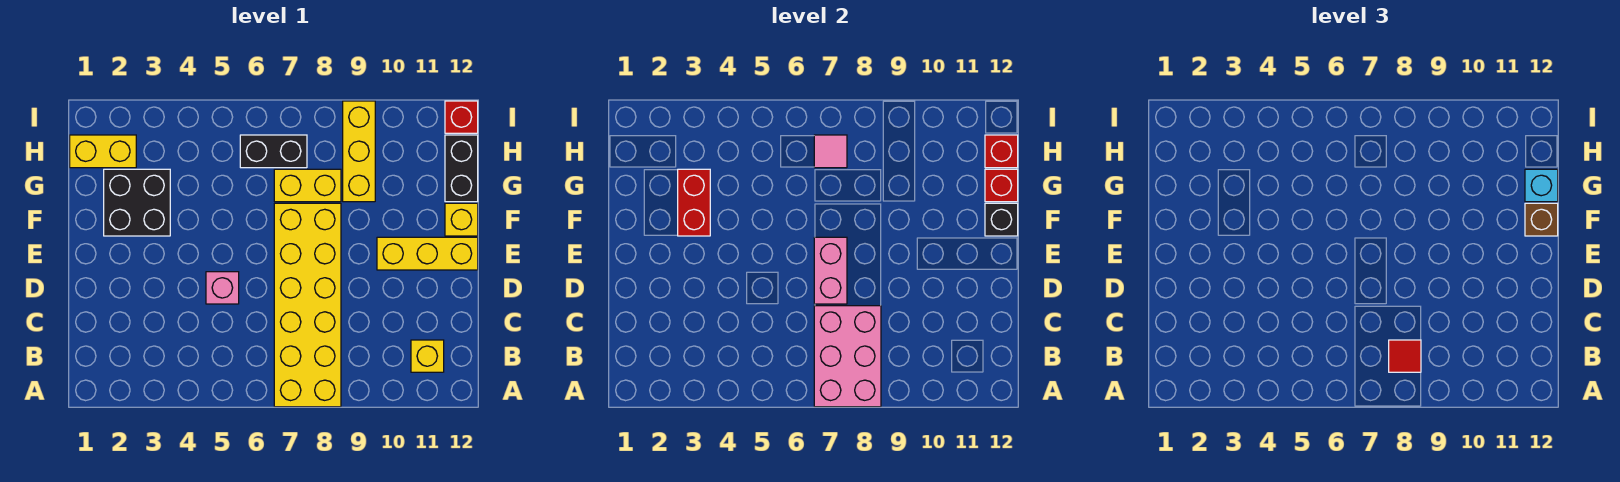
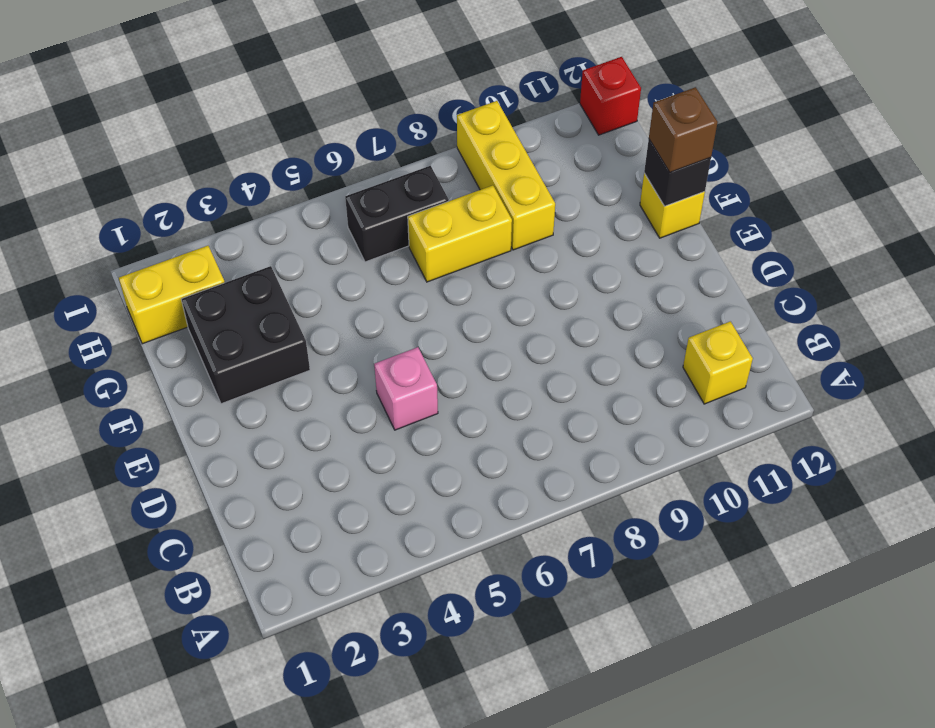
none -> yellow brick A7:F8 level 1
none -> yellow brick E10:E12 level 1
none -> black brick G12:H12 level 1

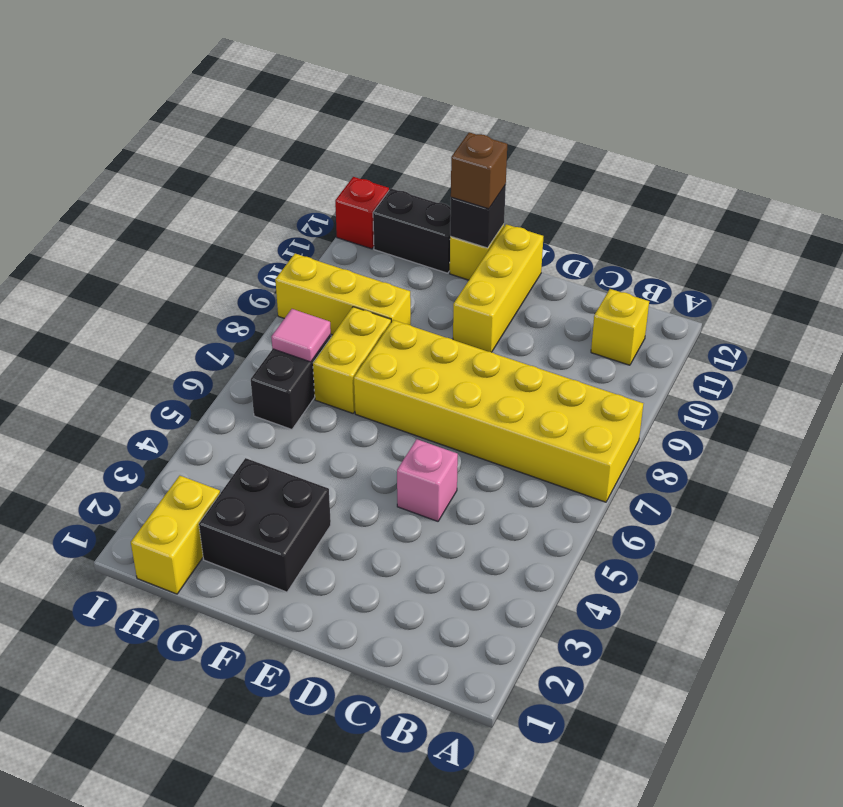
none -> pink brick A7:C8 level 2
none -> pink brick D7:E7 level 2
none -> red brick F3:G3 level 2

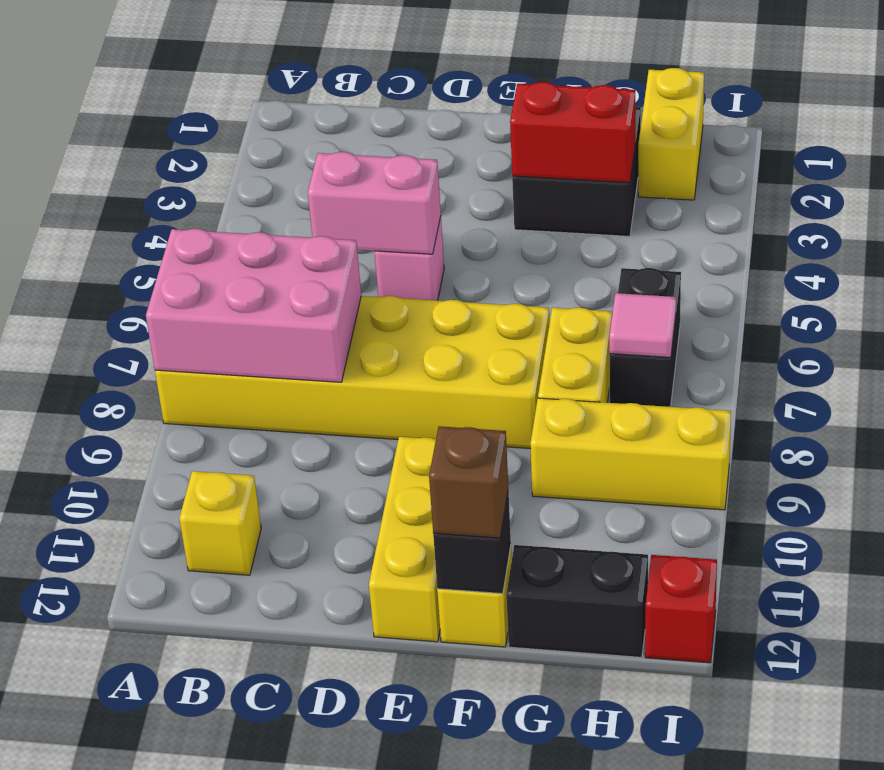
pink brick C5:D5 level 2 -> pink brick D7:E7 level 2
none -> red brick G12 level 2
none -> red brick H12 level 2
none -> red tile B8 level 3

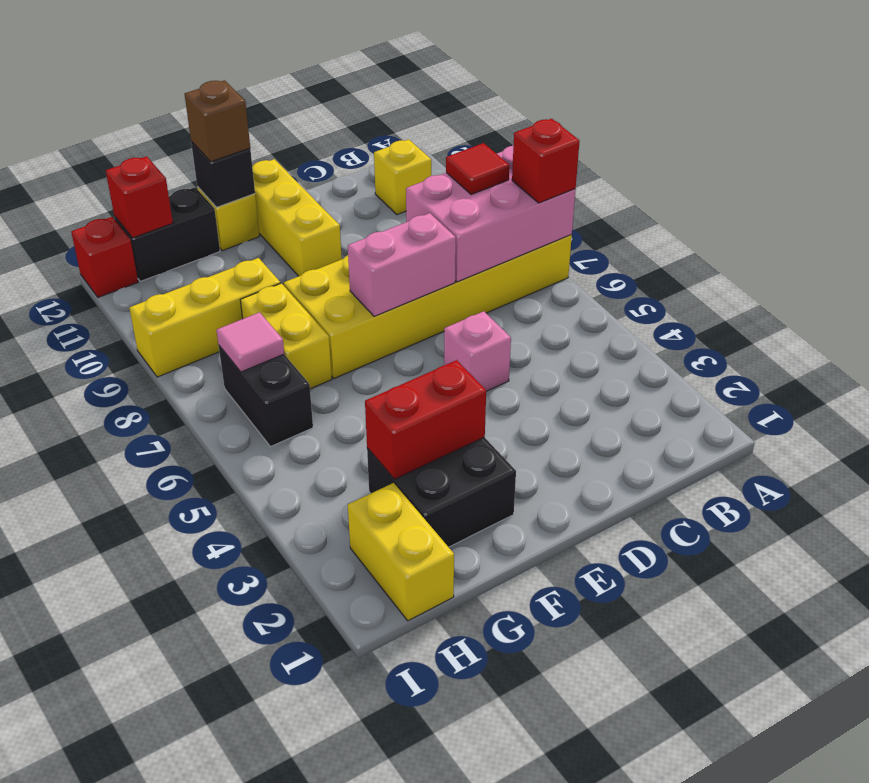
red brick A7 level 3 -> red brick G12 level 2
none -> cyan brick G12 level 3

